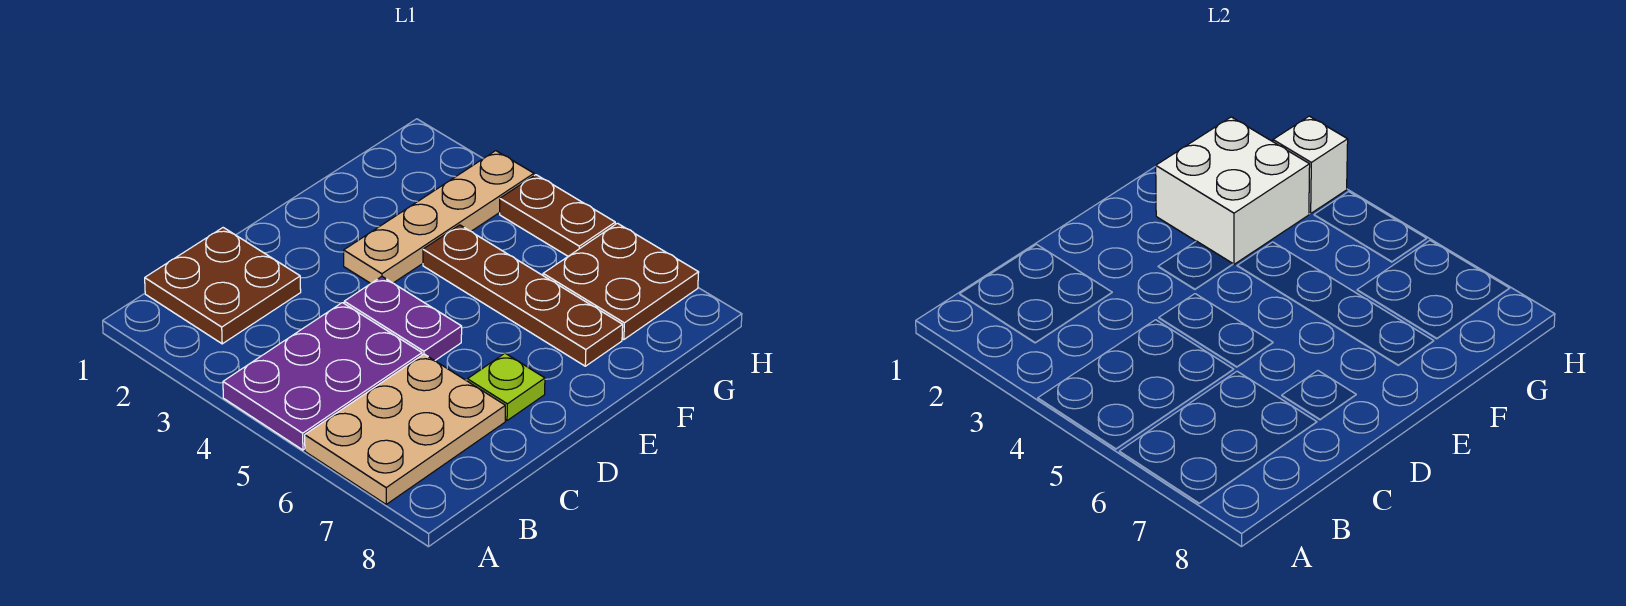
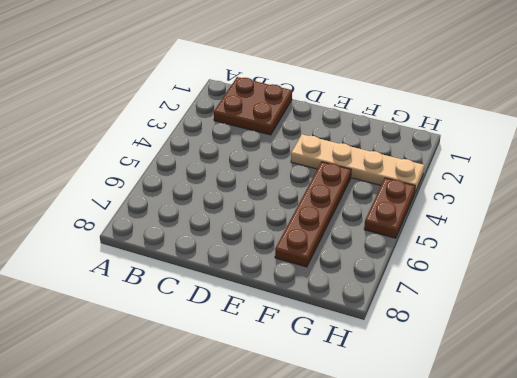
none -> purple plate A4:C5 level 1
none -> tan plate A6:C7 level 1

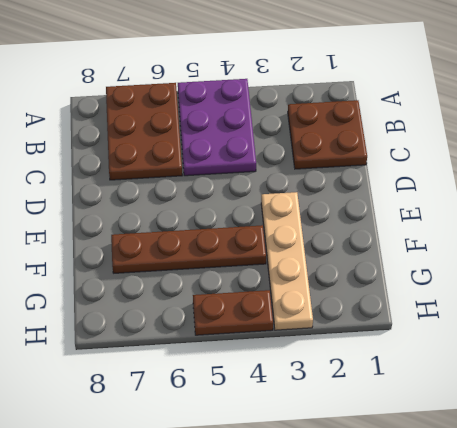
brown plate A6:C7 level 1 -> tan plate A6:C7 level 1
none -> purple plate D4:D5 level 1
none -> lime plate D7 level 1

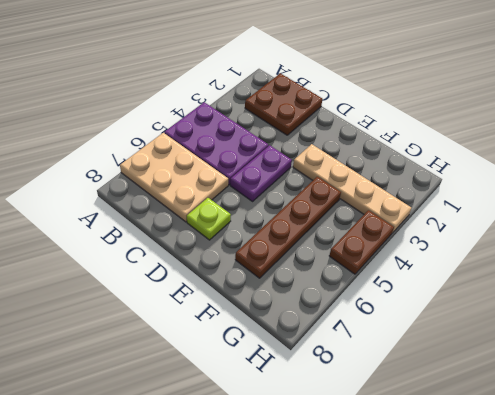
none -> brown plate G6:H7 level 1
none -> white brick F2:G3 level 2

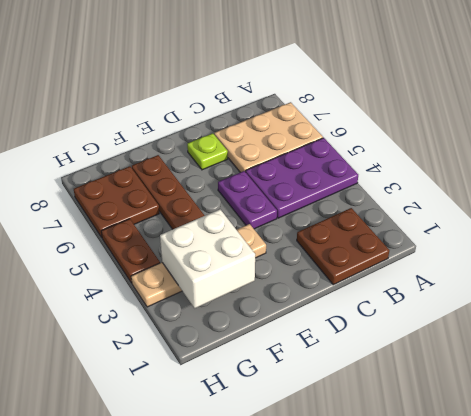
none -> white brick H3 level 2

